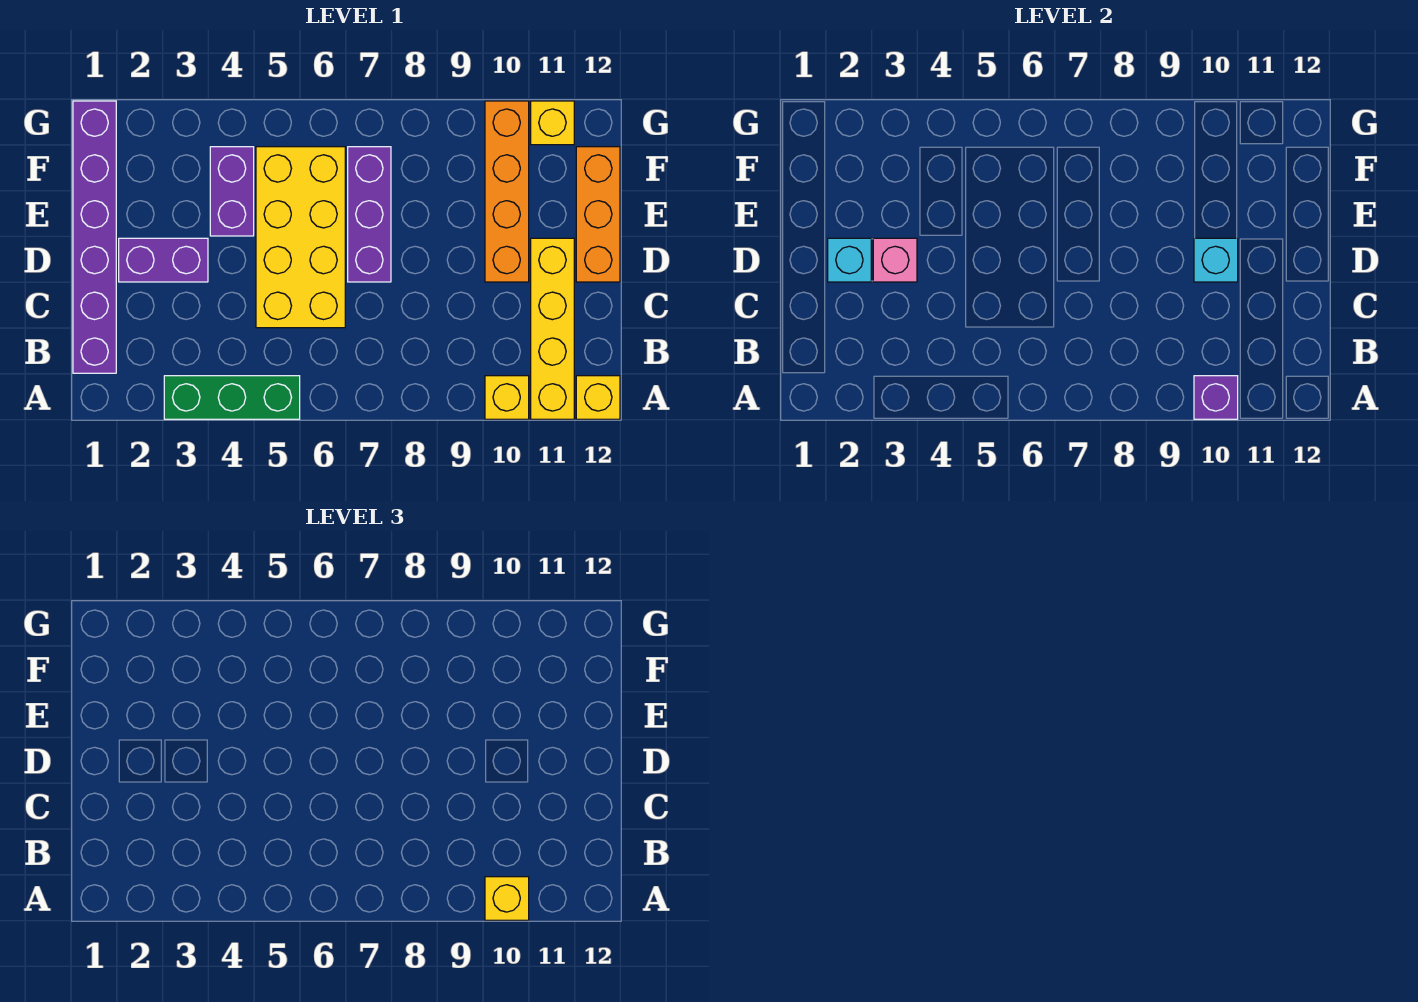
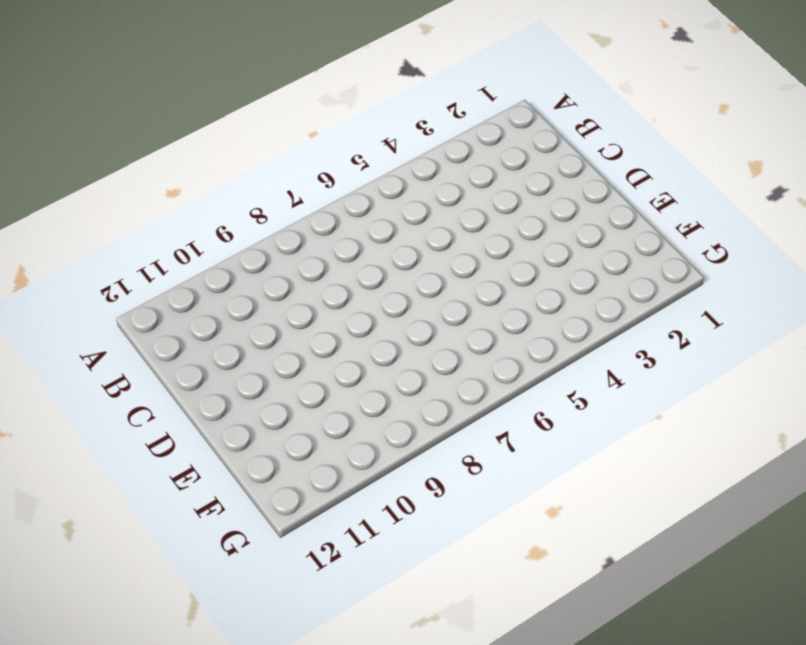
none -> green brick A3:A5 level 1
none -> yellow brick A10 level 1
none -> yellow brick A11:D11 level 1

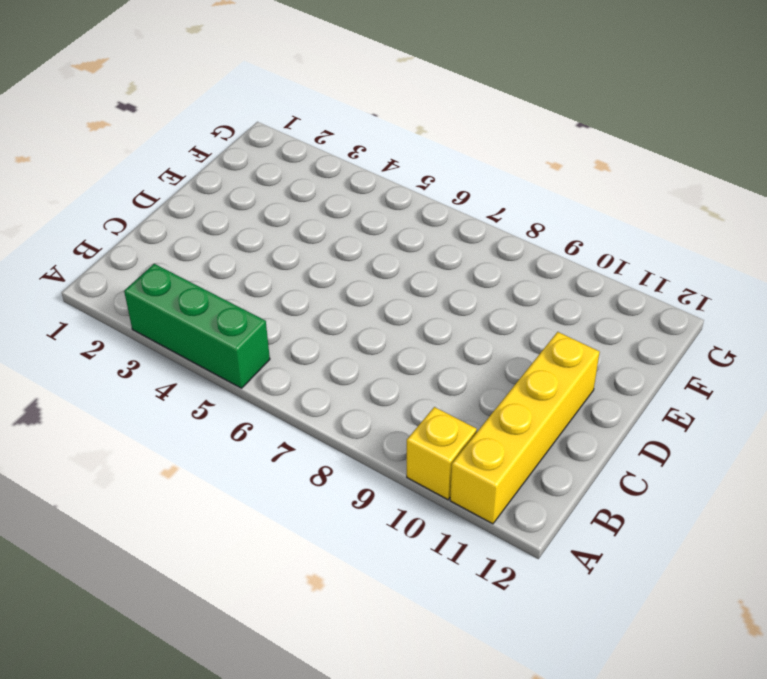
none -> yellow brick A12 level 1
none -> purple brick B1:G1 level 1
none -> yellow brick C5:F6 level 1

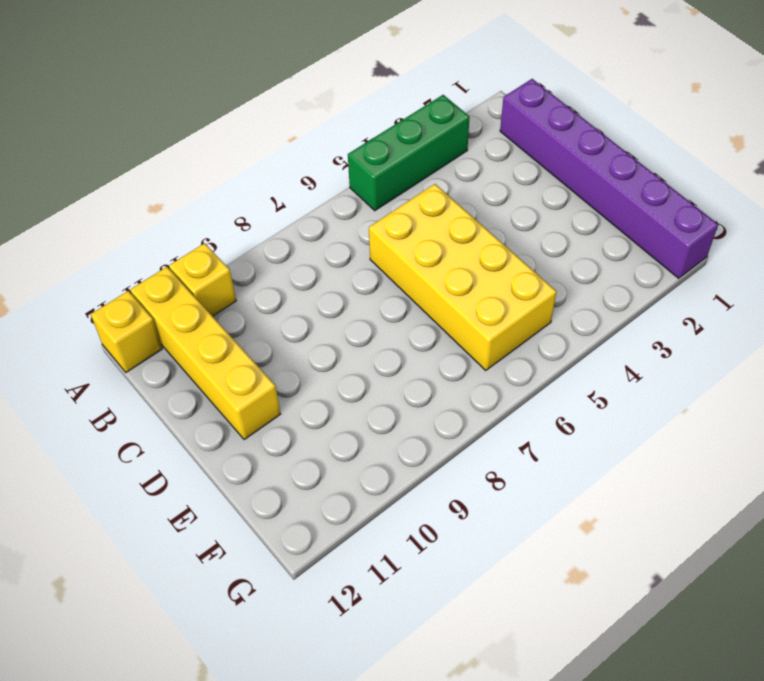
none -> purple brick D2:D3 level 1
none -> purple brick D7:F7 level 1
none -> orange brick D10:G10 level 1

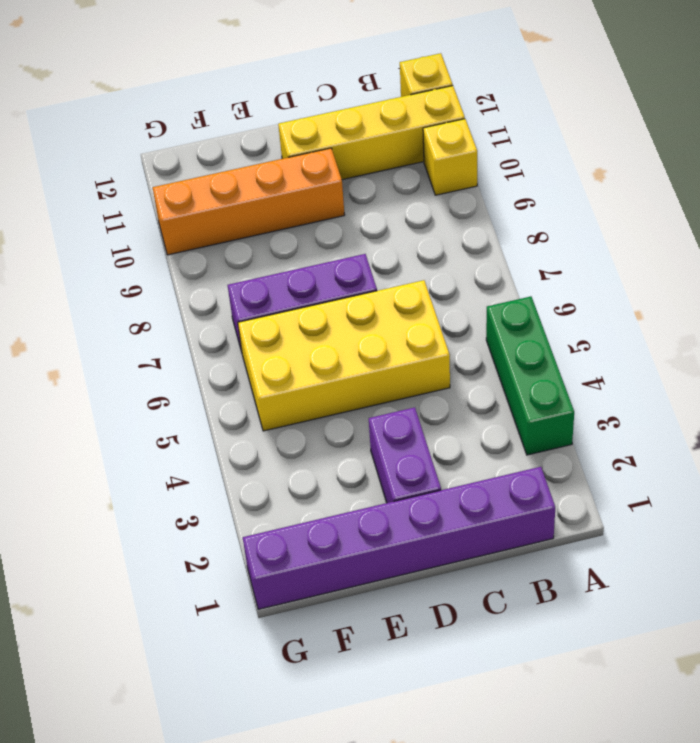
none -> orange brick D12:F12 level 1
none -> purple brick E4:F4 level 1
none -> yellow brick G11 level 1

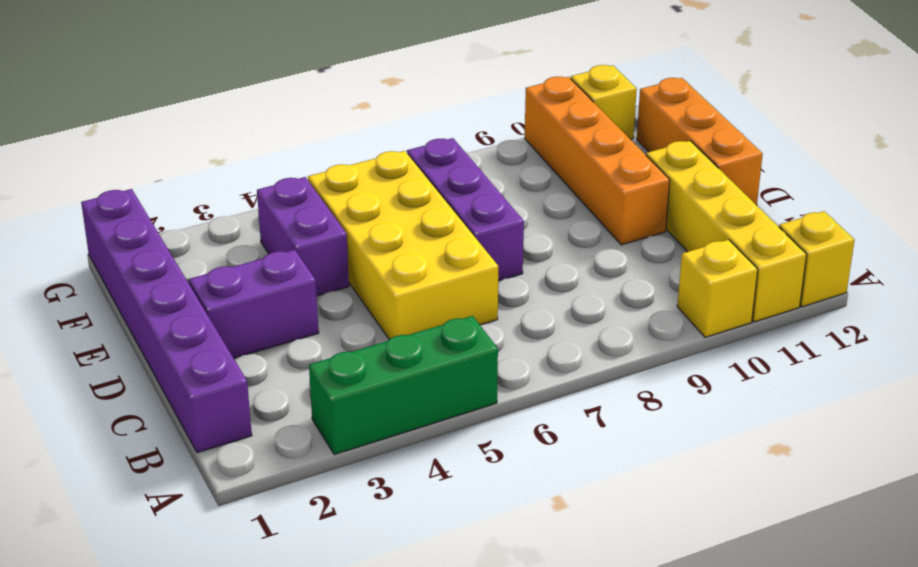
none -> purple brick A10 level 2
none -> cyan brick D2 level 2
none -> pink brick D3 level 2

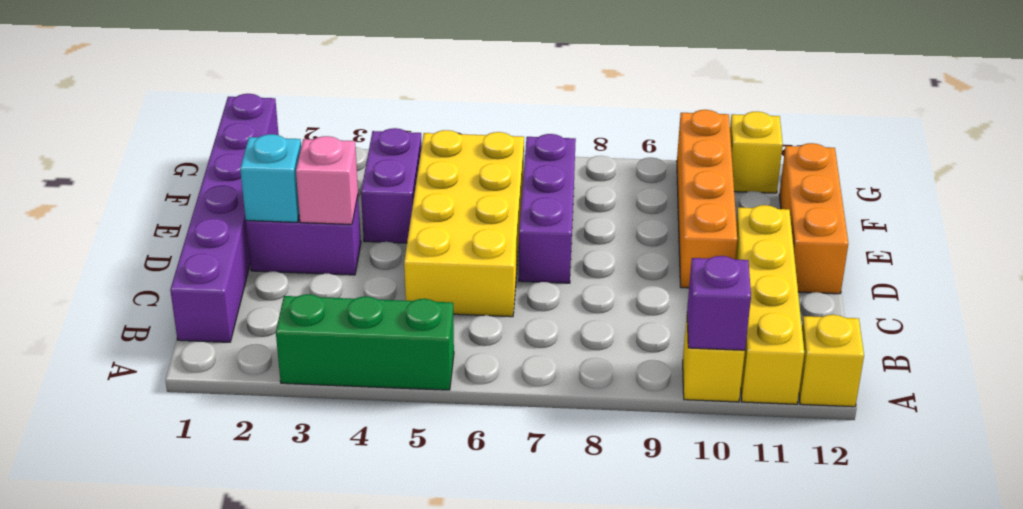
none -> cyan brick D10 level 2
none -> yellow brick A10 level 3

